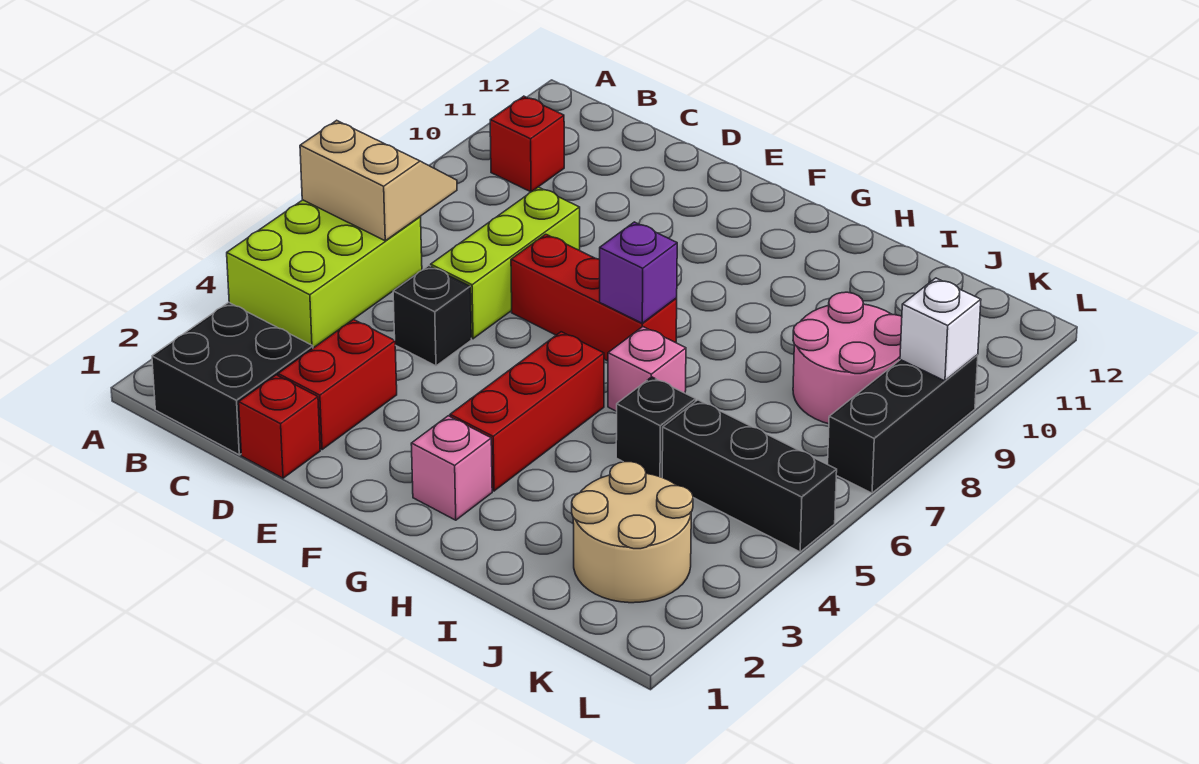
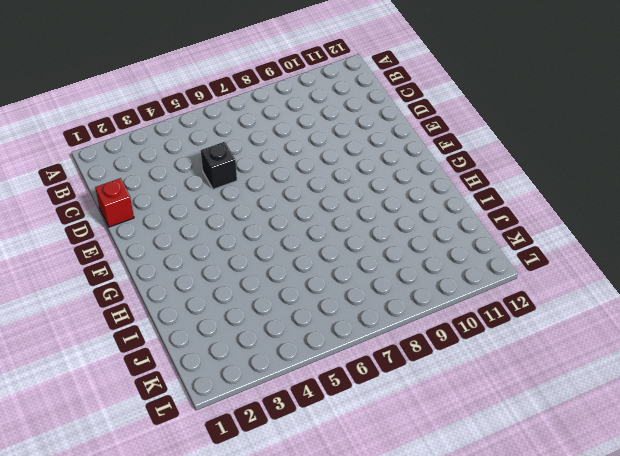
none -> lime brick A4:B6 level 1
none -> black brick B1:C2 level 1
none -> red brick B10 level 1

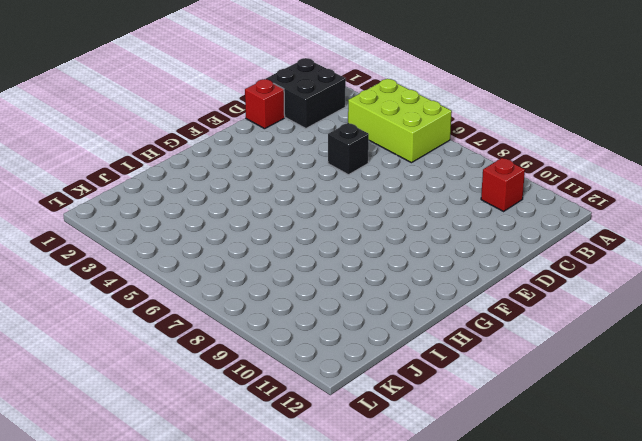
none -> red brick D2:D3 level 1
none -> lime brick D6:D8 level 1
none -> red brick E7:G7 level 1

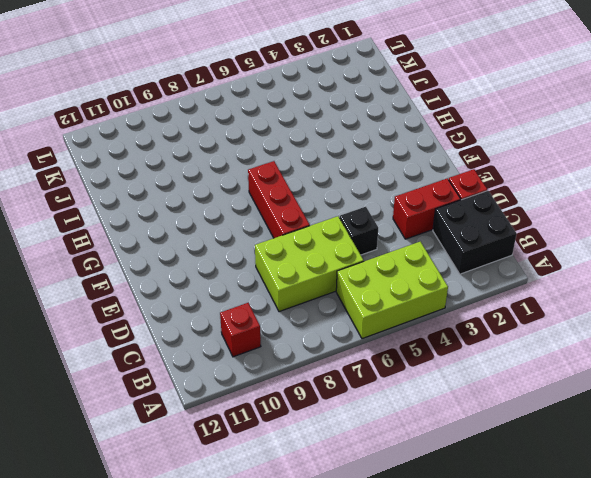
lime brick C6:D8 level 1 -> lime brick D6:D8 level 1
none -> pink brick G2 level 1
none -> red brick G3:G5 level 1
none -> pink brick H6 level 1

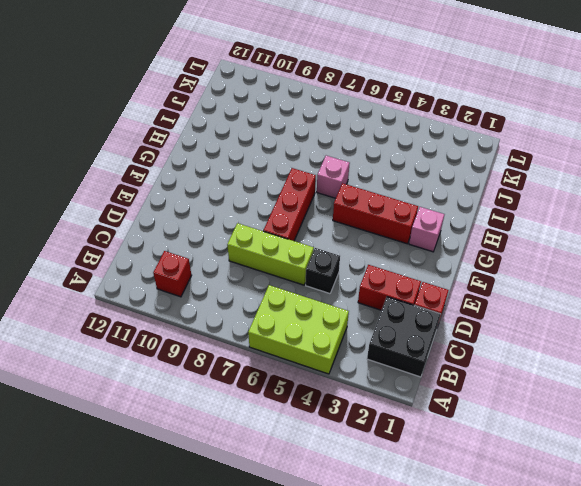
none -> black brick I5 level 1
none -> tan round brick J2:K3 level 1
none -> black brick J5:L5 level 1

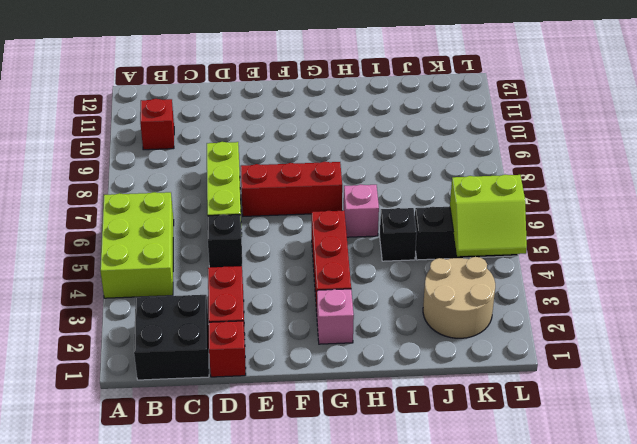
lime slope K4:L5 level 2 top 5 -> none
none -> pink round brick J8:K9 level 1
none -> black brick L7:L9 level 1
none -> tan slope A6:B7 level 2 top 6

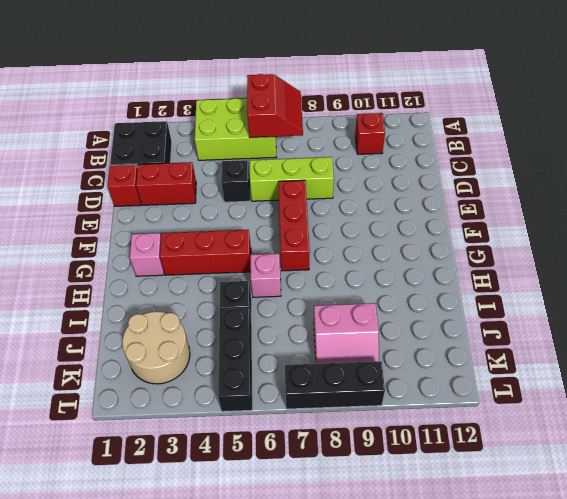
red slope A6:B7 level 2 top 6 -> tan slope A6:B7 level 2 top 6
pink slope J8:K9 level 1 top J -> pink round brick J8:K9 level 1
none -> purple brick G7 level 2
none -> white brick L9 level 2

